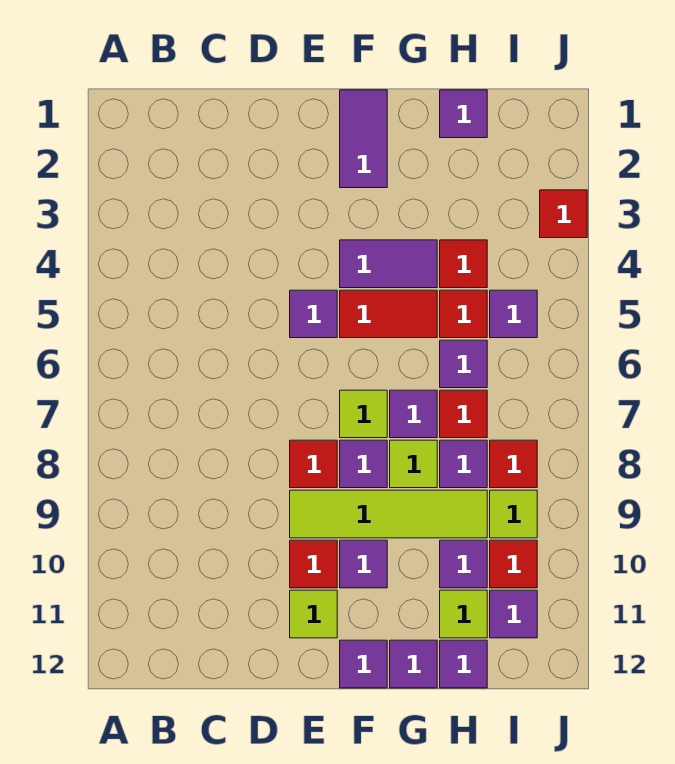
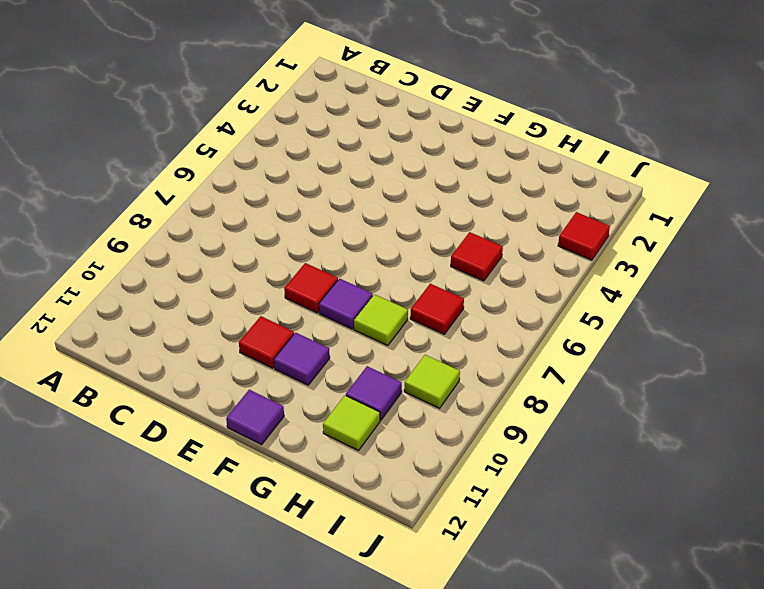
none -> purple tile E5 level 1
none -> lime tile E9:H9 level 1
none -> lime tile E11 level 1
none -> purple tile F1:F2 level 1

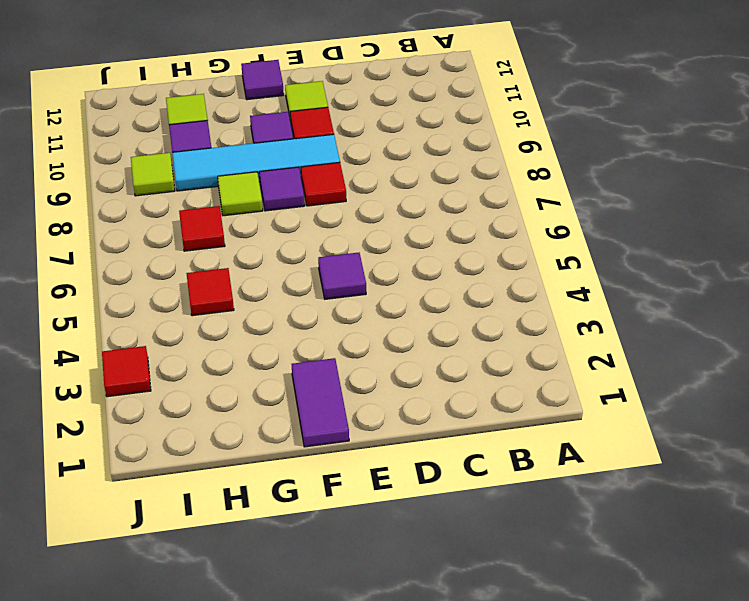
cyan tile E9:H9 level 1 -> lime tile E9:H9 level 1
none -> purple tile F4:G4 level 1
none -> red tile F5:G5 level 1
none -> lime tile F7 level 1
none -> purple tile G7 level 1

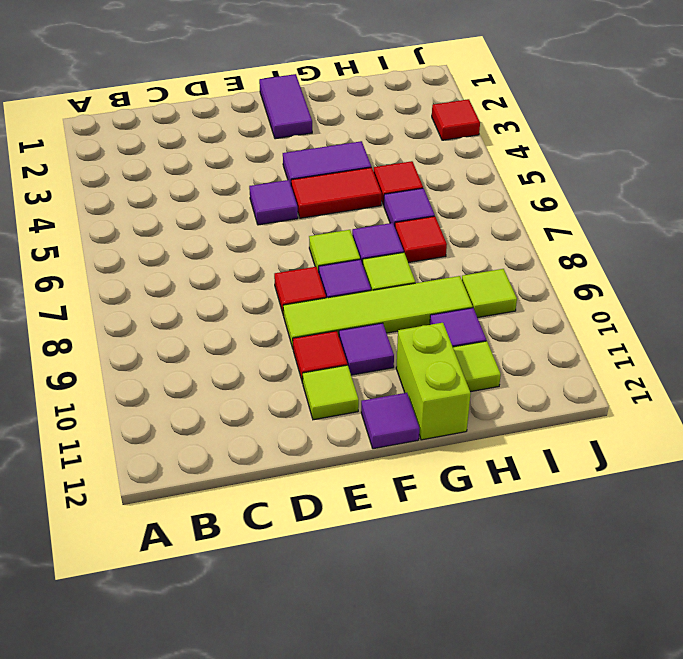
lime brick G11:G12 level 1 -> purple tile G12 level 1
none -> purple tile H1 level 1
none -> red tile H4 level 1
none -> purple tile H8 level 1
none -> purple tile H12 level 1

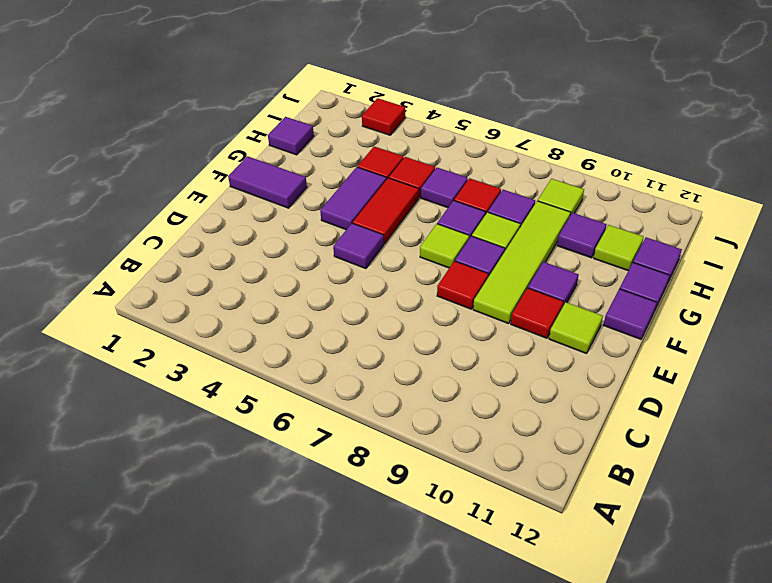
none -> purple tile I5 level 1
none -> red tile I8 level 1
none -> red tile I10 level 1
none -> purple tile I11 level 1

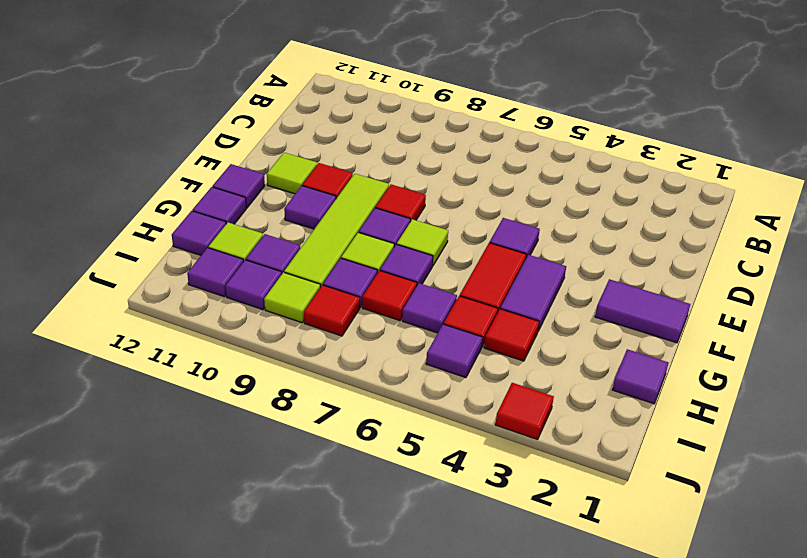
purple tile I10 level 1 -> red tile I10 level 1

